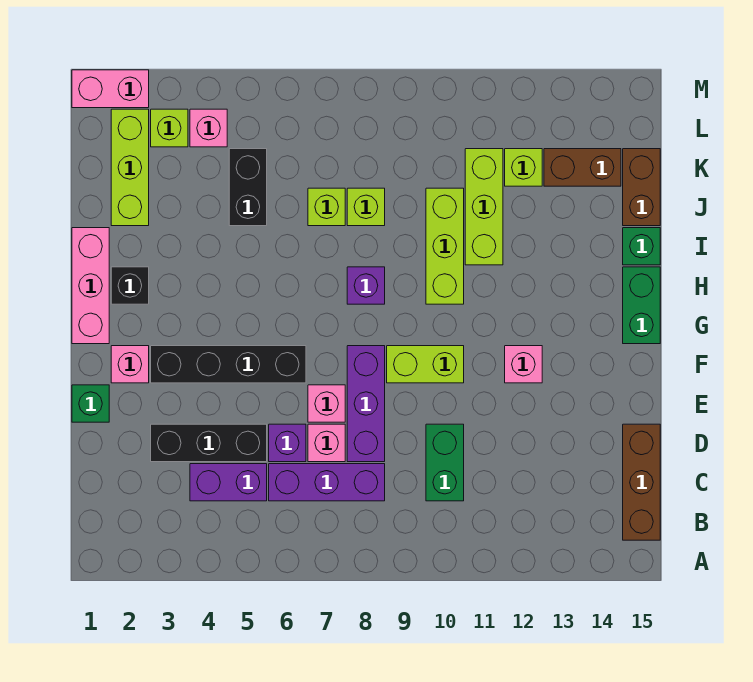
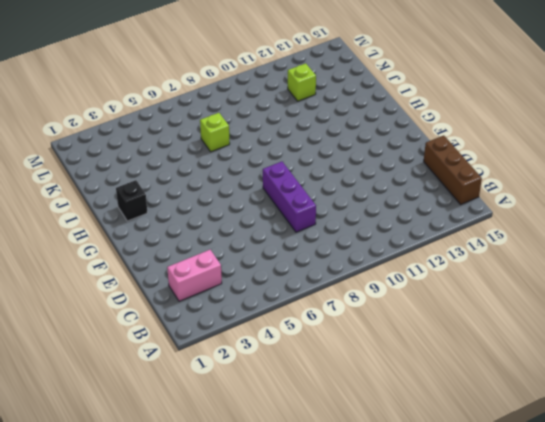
pink brick C2:C3 level 1 -> pink brick M1:M2 level 1
none -> purple brick C4:C5 level 1
none -> purple brick C6:C8 level 1
none -> green brick C10:D10 level 1
none -> black brick D3:D5 level 1

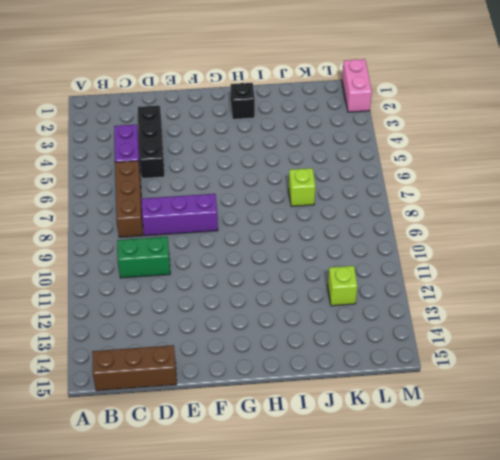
brown brick C6:C8 level 1 -> purple brick C6:C8 level 1
none -> purple brick D6 level 1
none -> pink brick D7 level 1
none -> green brick E1 level 1
none -> pink brick E7 level 1

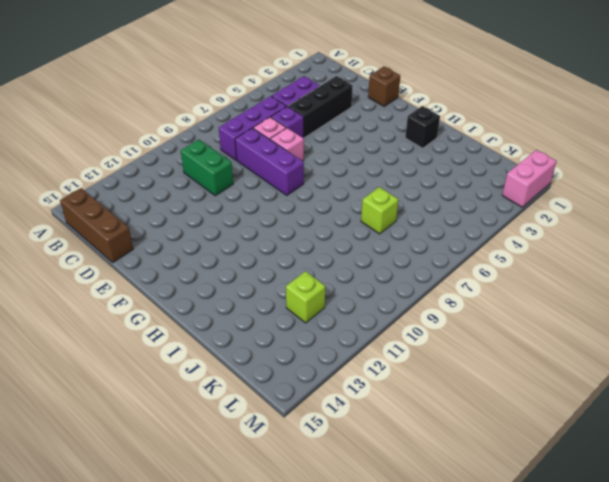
brown brick E1 level 1 -> green brick E1 level 1
none -> pink brick F2 level 1
none -> black brick F3:F6 level 1
none -> lime brick F9:F10 level 1
none -> pink brick F12 level 1

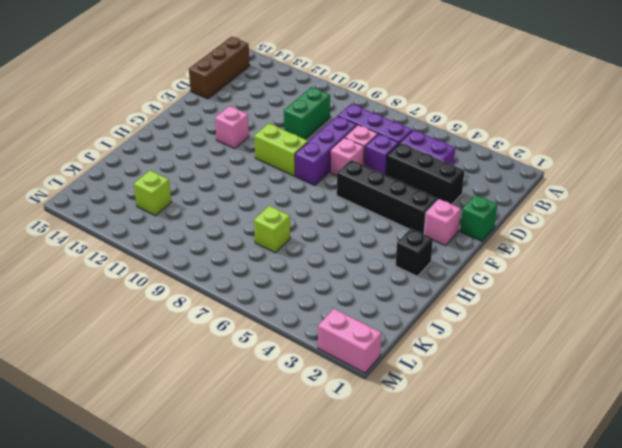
none -> pink brick G1:I1 level 1
none -> green brick G15:H15 level 1
none -> purple brick H8 level 1
none -> lime brick H10:J10 level 1

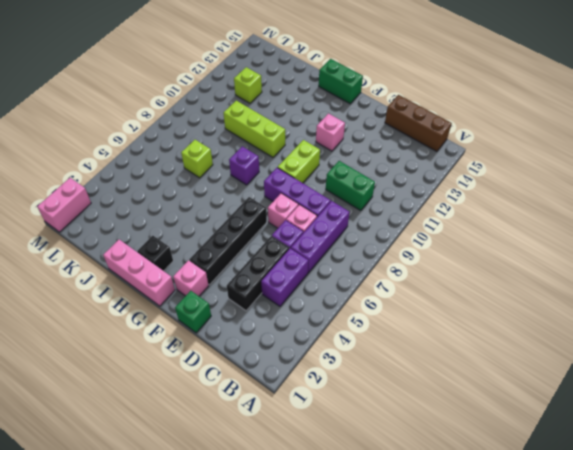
none -> lime brick I11:K11 level 1
none -> green brick I15 level 1
none -> lime brick J2:L2 level 1
none -> black brick J5:K5 level 1

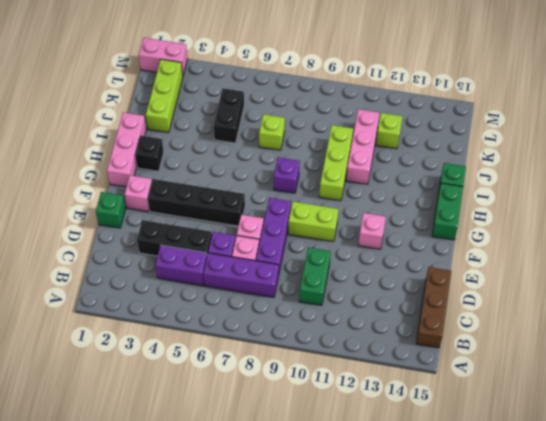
pink brick I11:K11 level 1 -> lime brick I11:K11 level 1
none -> lime brick J8 level 1
none -> brown brick J15:K15 level 1
none -> brown brick K13:K14 level 1
none -> lime brick L3 level 1

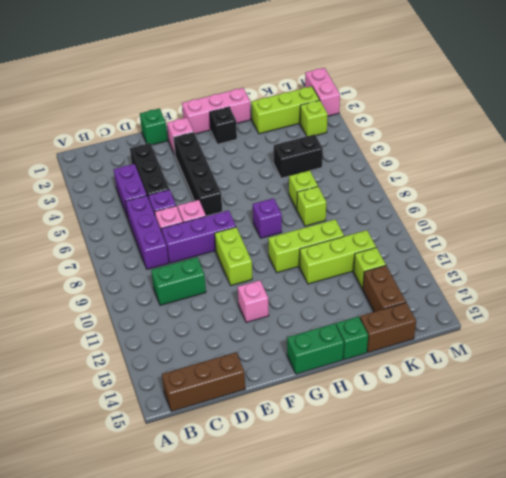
none -> pink brick L4 level 1

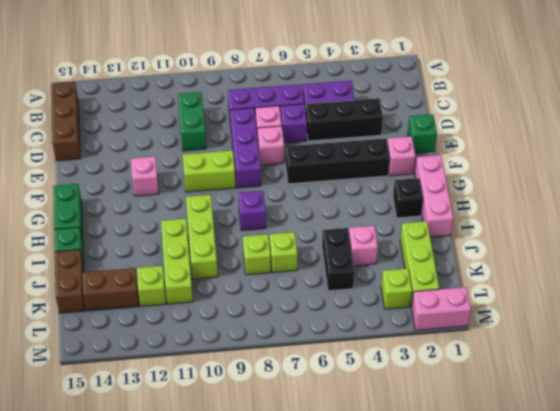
pink brick J4 level 1 -> pink brick L4 level 1

